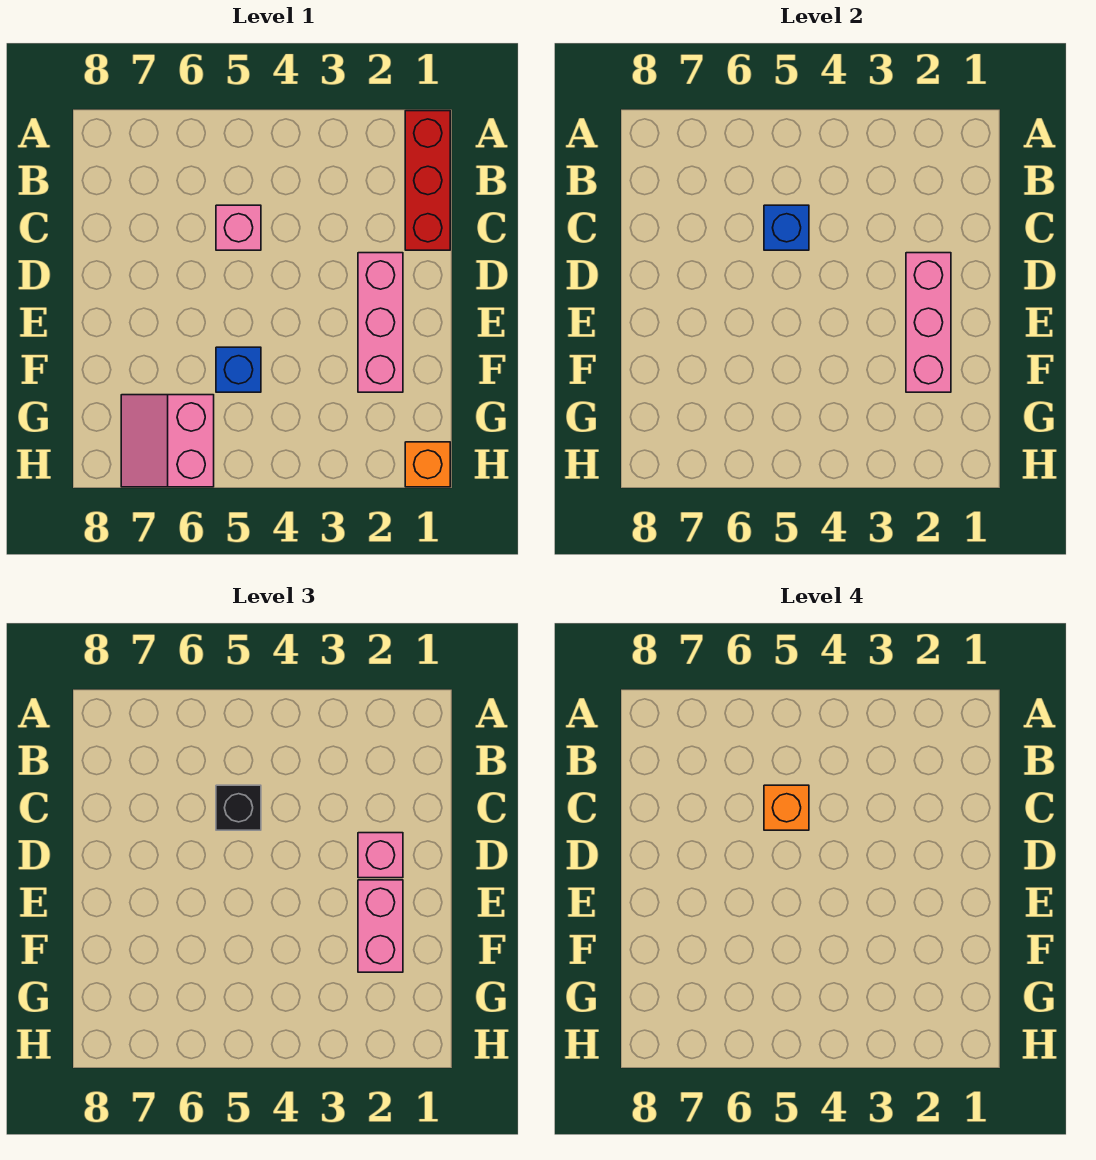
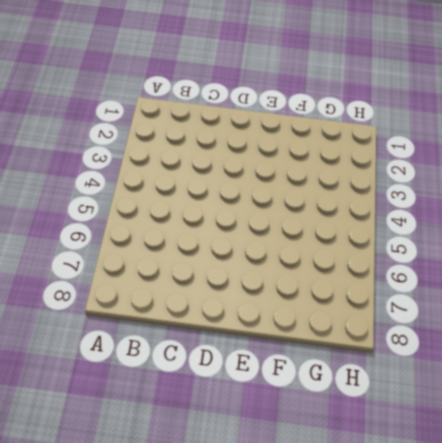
none -> red brick A1:C1 level 1
none -> pink brick C5 level 1
none -> pink brick D2:F2 level 1

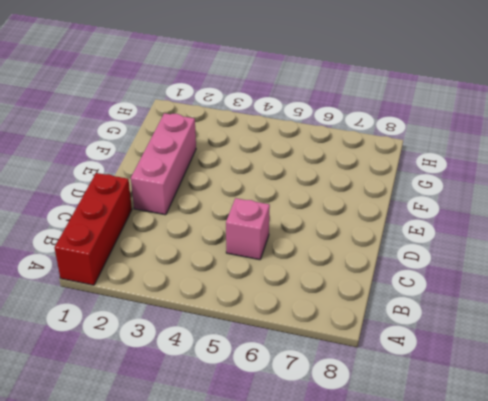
none -> blue brick F5 level 1
none -> pink slope G6:H7 level 1 top 6
none -> orange brick H1 level 1

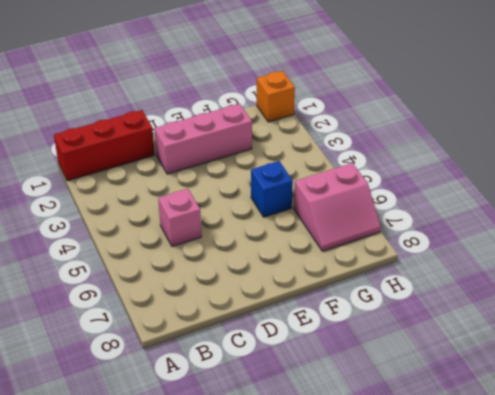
none -> blue brick C5 level 2
none -> pink brick D2:F2 level 2
none -> black brick C5 level 3

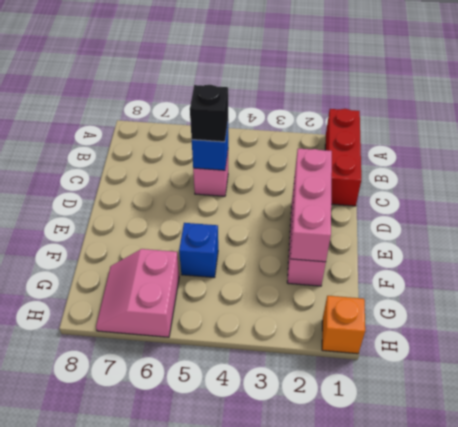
none -> pink brick D2 level 3
none -> pink brick E2:F2 level 3
none -> orange brick C5 level 4

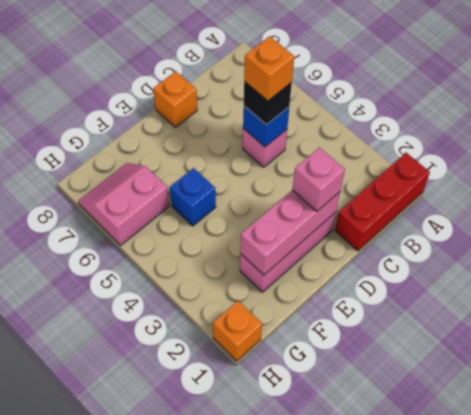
orange brick D8 level 1 -> none
none -> pink brick E2:F2 level 3

